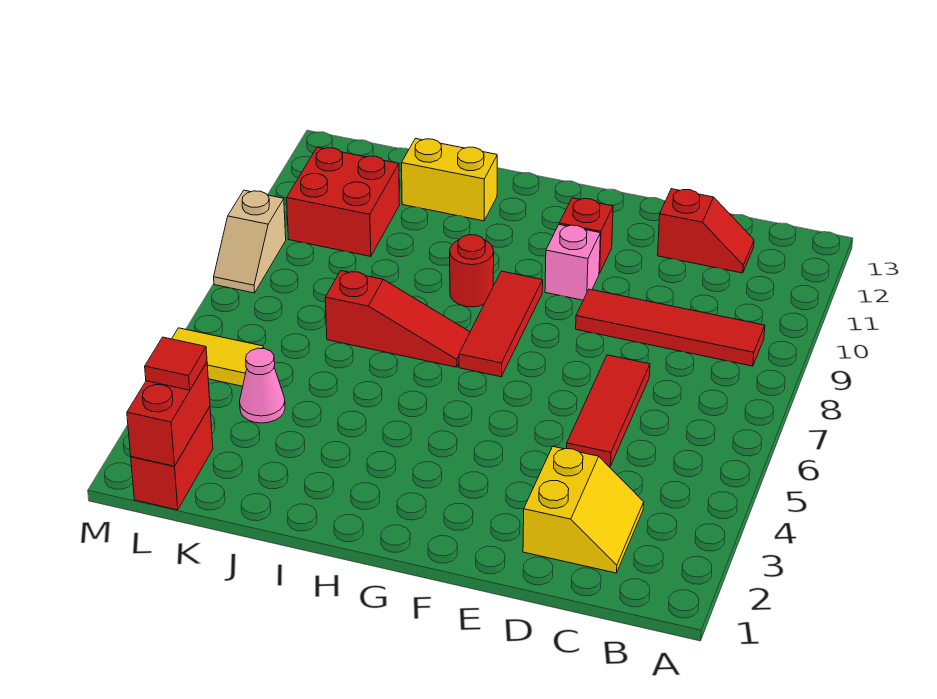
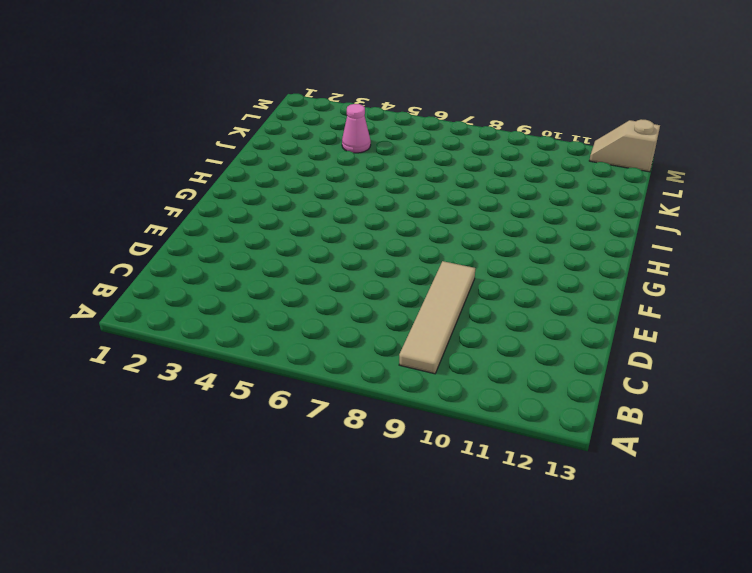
tan tile B9:E9 level 1 -> red tile B9:E9 level 1
tan slope M12:M13 level 1 top 13 -> tan slope M8:M9 level 1 top 9
none -> yellow slope C2:D3 level 1 top D
none -> red slope C12:D12 level 1 top D
none -> red tile D5:D7 level 1

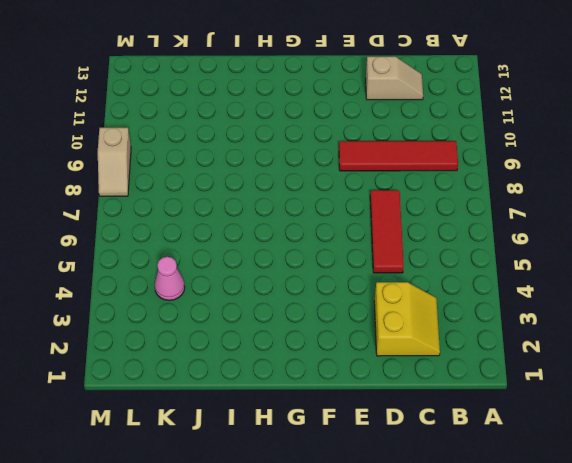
tan slope C12:D12 level 1 top D -> red slope C12:D12 level 1 top D
none -> pink brick F10 level 1
none -> red brick F11 level 1
none -> red tile G7:G9 level 1

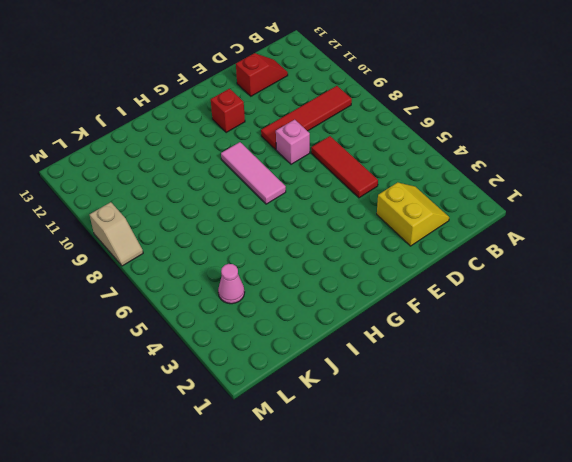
pink brick E8 level 1 -> pink brick F10 level 1
pink tile G7:G9 level 1 -> red tile G7:G9 level 1
none -> red slope H7:J7 level 1 top J
none -> red round brick H9 level 1
none -> yellow brick I12:J12 level 1

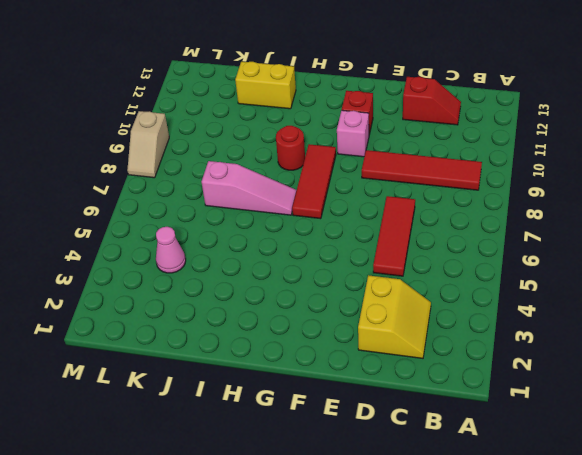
pink slope H7:J7 level 1 top J -> red slope H7:J7 level 1 top J
none -> red brick K10:L11 level 1
none -> red brick L1:L2 level 1
none -> yellow tile L5:M5 level 1

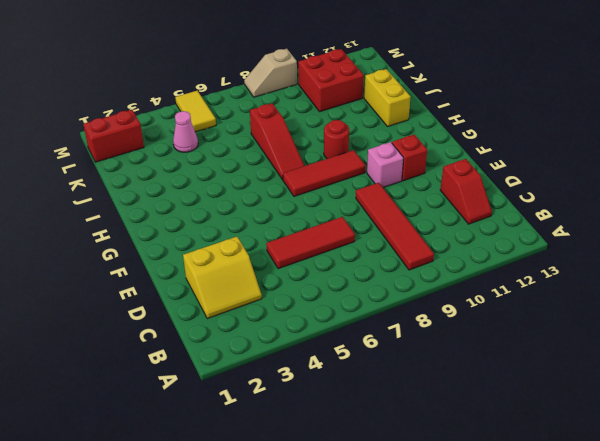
none -> red brick L1:L2 level 2
none -> red tile L2 level 3

